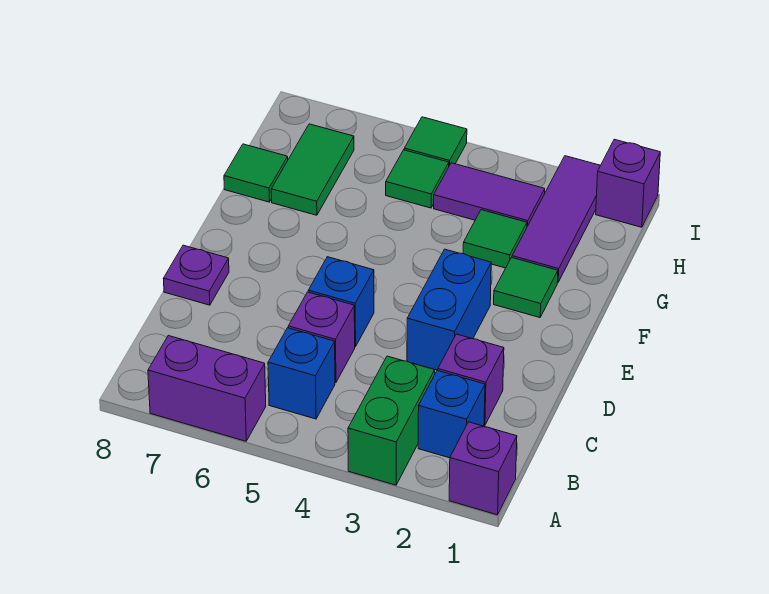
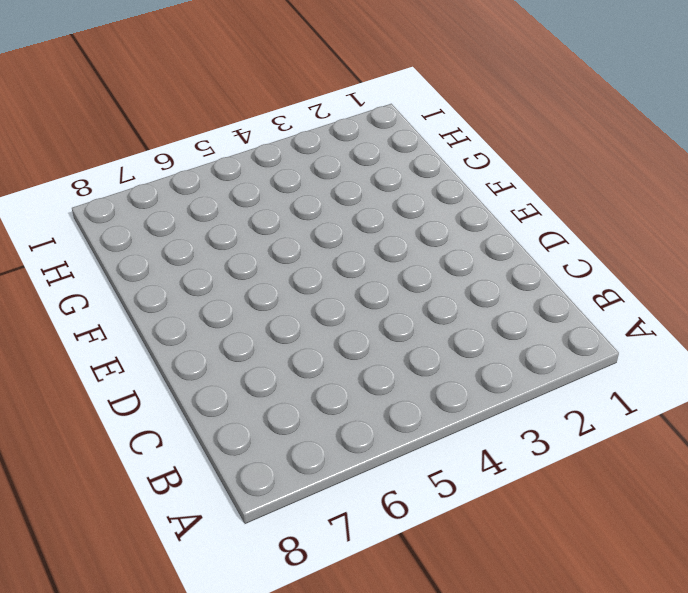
none -> purple brick A1 level 1
none -> green brick A3:B3 level 1
none -> purple brick A6:A7 level 1

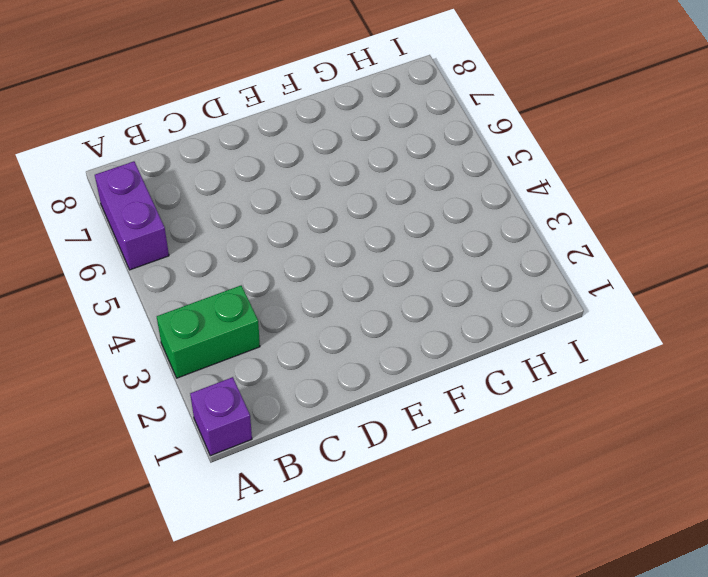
none -> blue brick B2 level 1
none -> blue brick B5 level 1
none -> purple brick C2 level 1

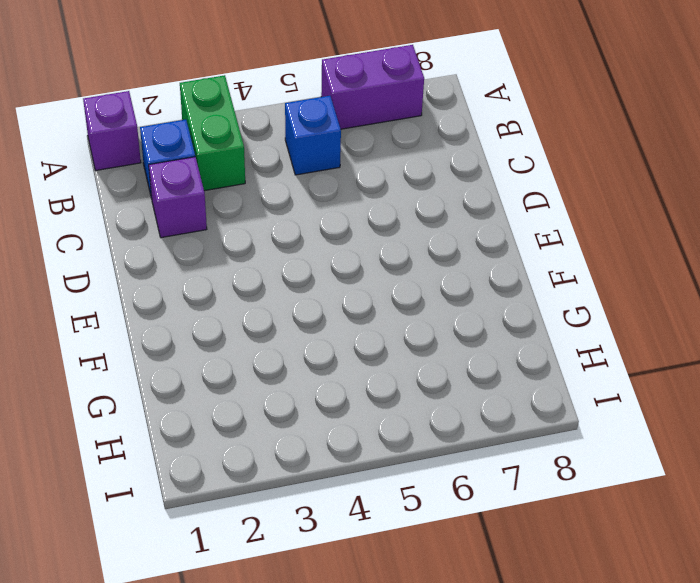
none -> purple brick C5 level 1
none -> blue brick D3:E3 level 1
none -> blue brick D5 level 1

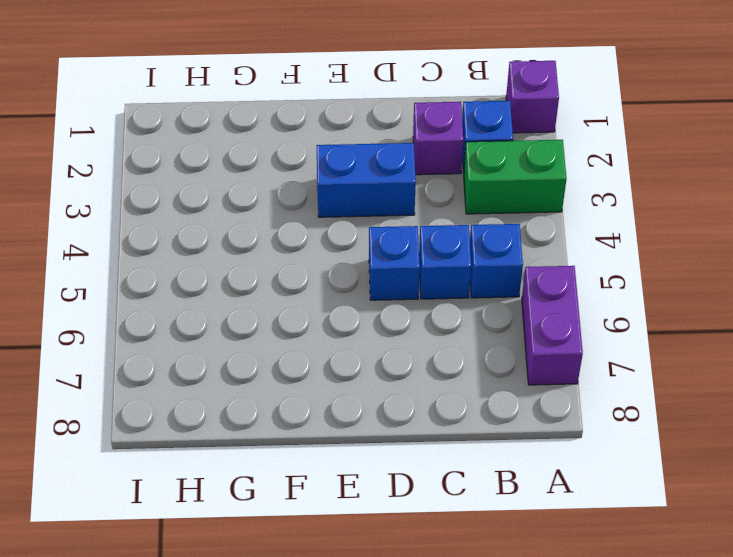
blue brick C5 level 1 -> purple brick C5 level 1
none -> purple plate D8 level 1
none -> green tile F2 level 1
none -> purple tile G2:I2 level 1

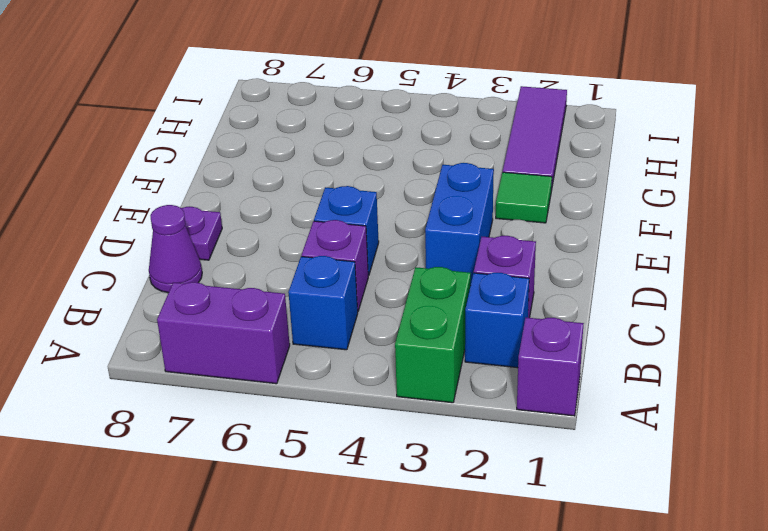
purple cone C8 level 1 -> none
none -> green tile G3 level 1
none -> green tile G7:H7 level 1
none -> green tile G8 level 1

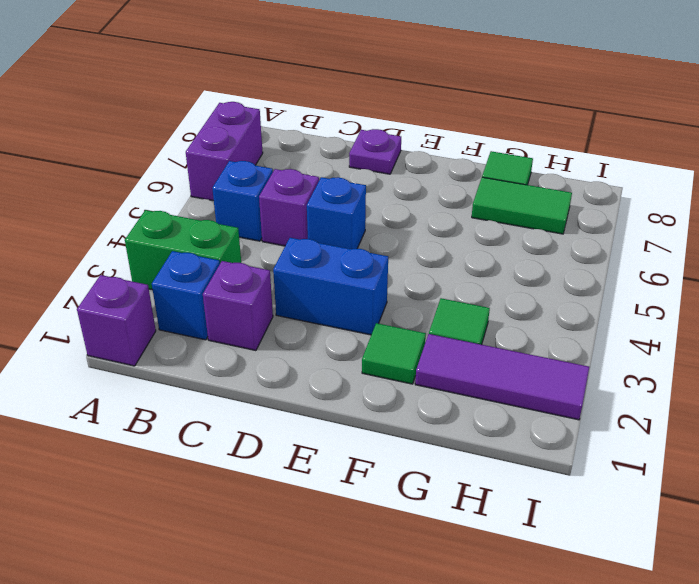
none -> purple tile H3:H4 level 1
none -> green tile H5 level 1
none -> purple brick I1 level 1

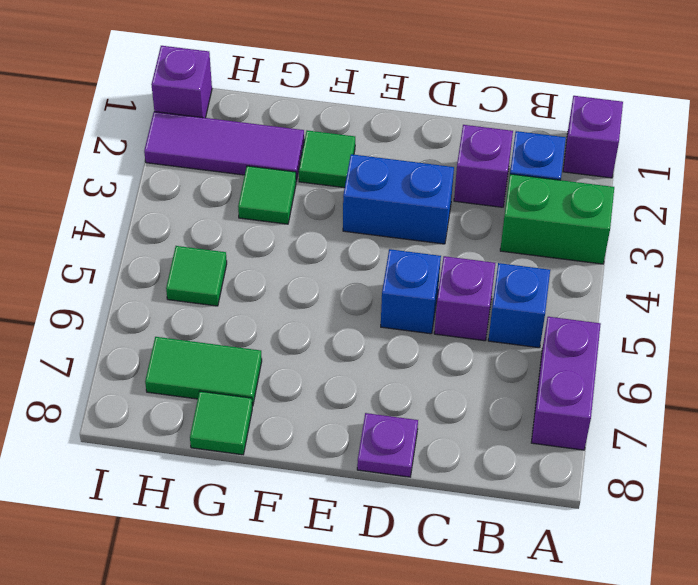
none -> purple tile H3:H4 level 1
none -> green tile I5 level 1

